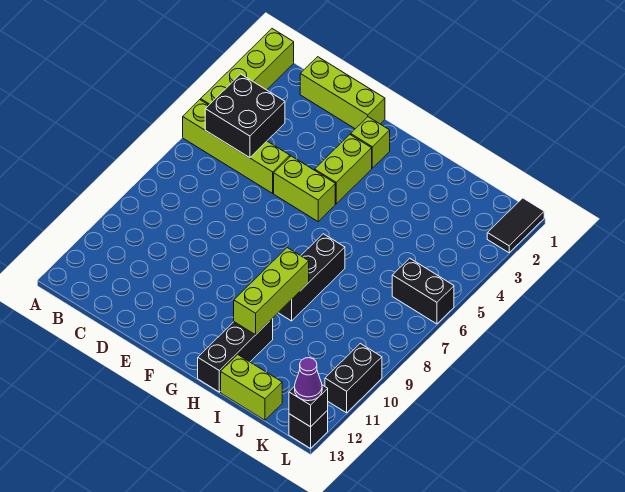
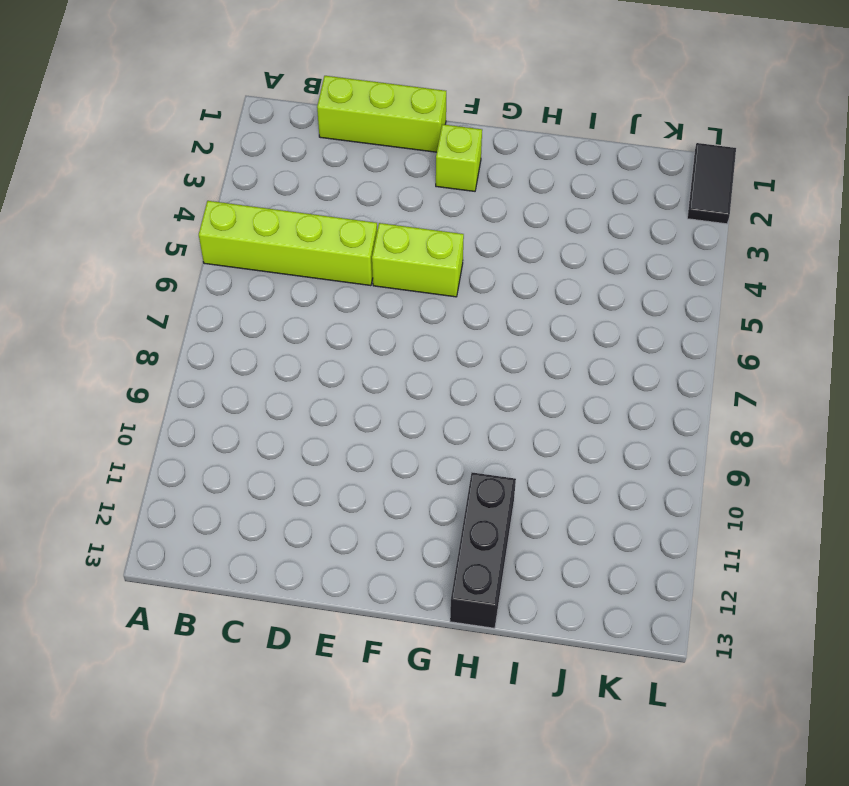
none -> lime brick A1:A4 level 1
none -> lime brick F3:F4 level 1
none -> black brick H7:H9 level 1

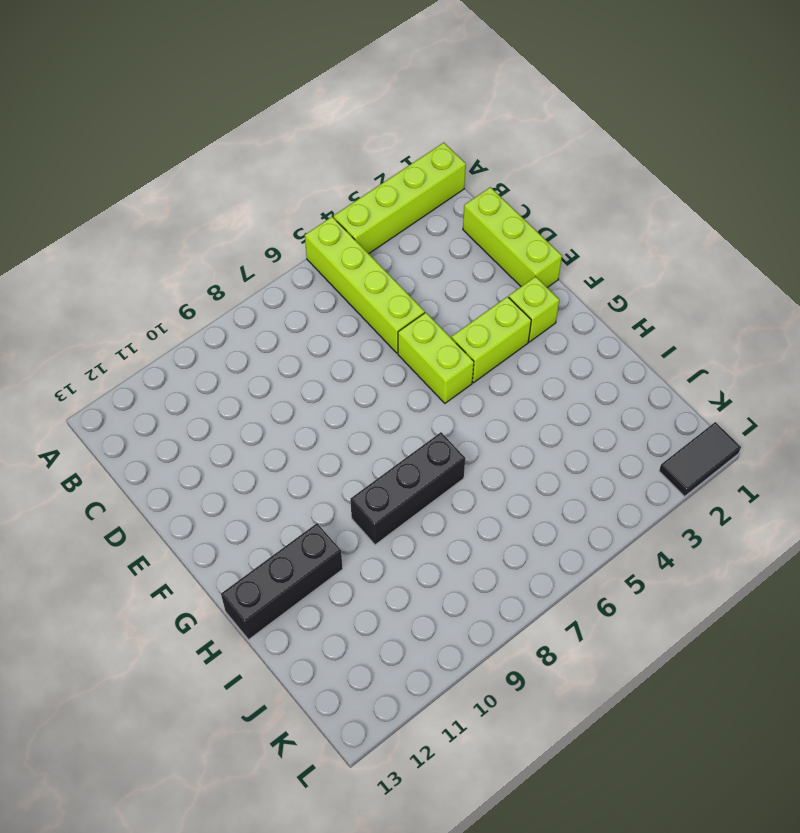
none -> lime brick I13:J13 level 1
none -> black brick K6:L6 level 1
none -> black brick L10:L11 level 1

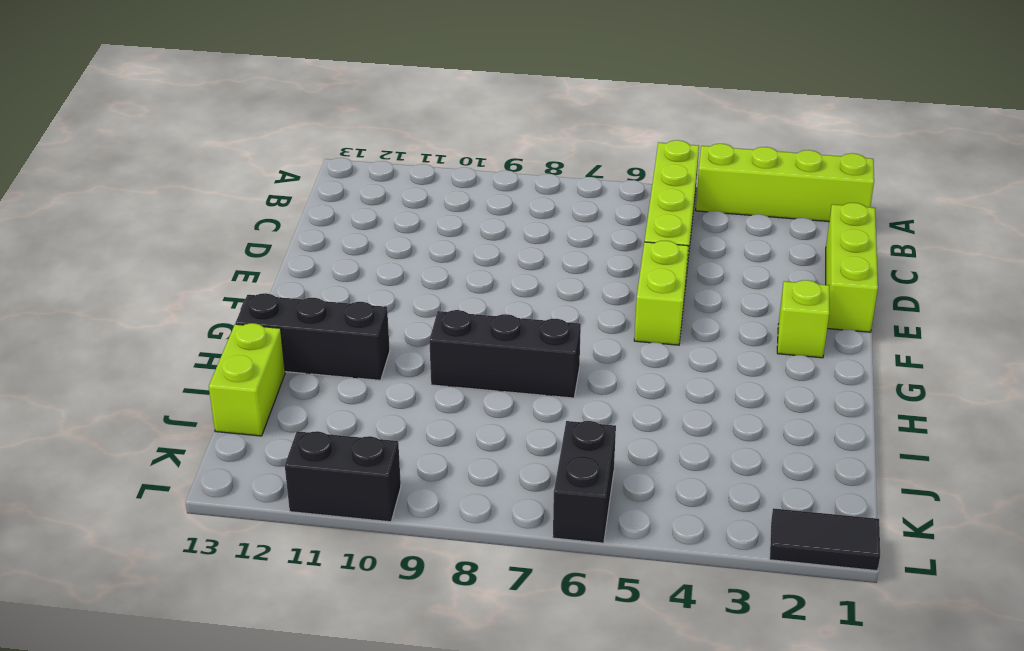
none -> lime brick F3:F4 level 1
none -> black brick L13 level 1
none -> black brick B4:C5 level 2

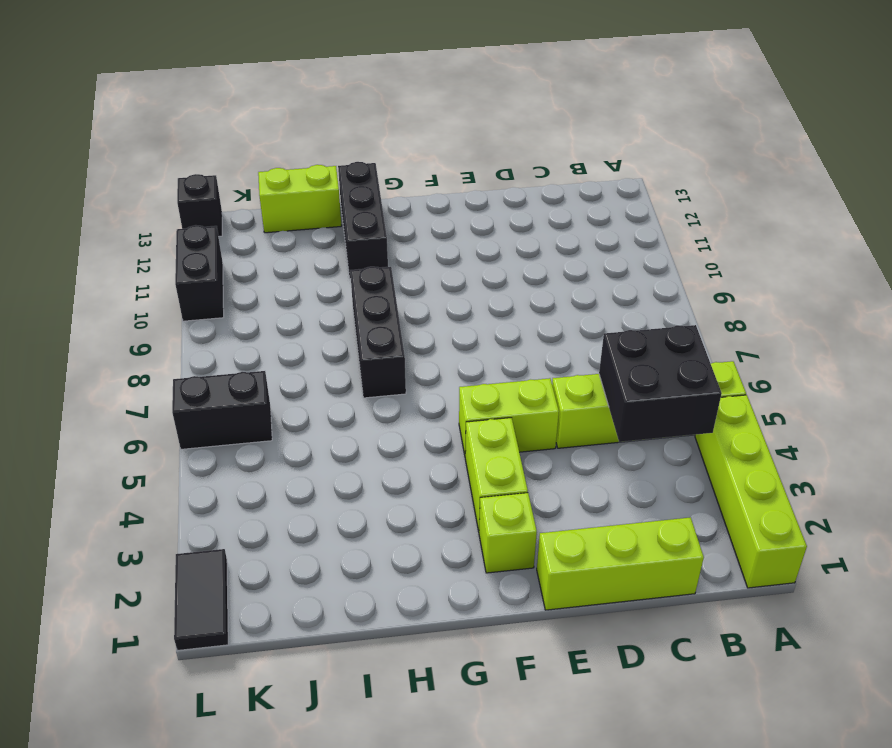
none -> lime brick H9:H11 level 2
none -> black brick L13 level 2
none -> purple cone L13 level 3

